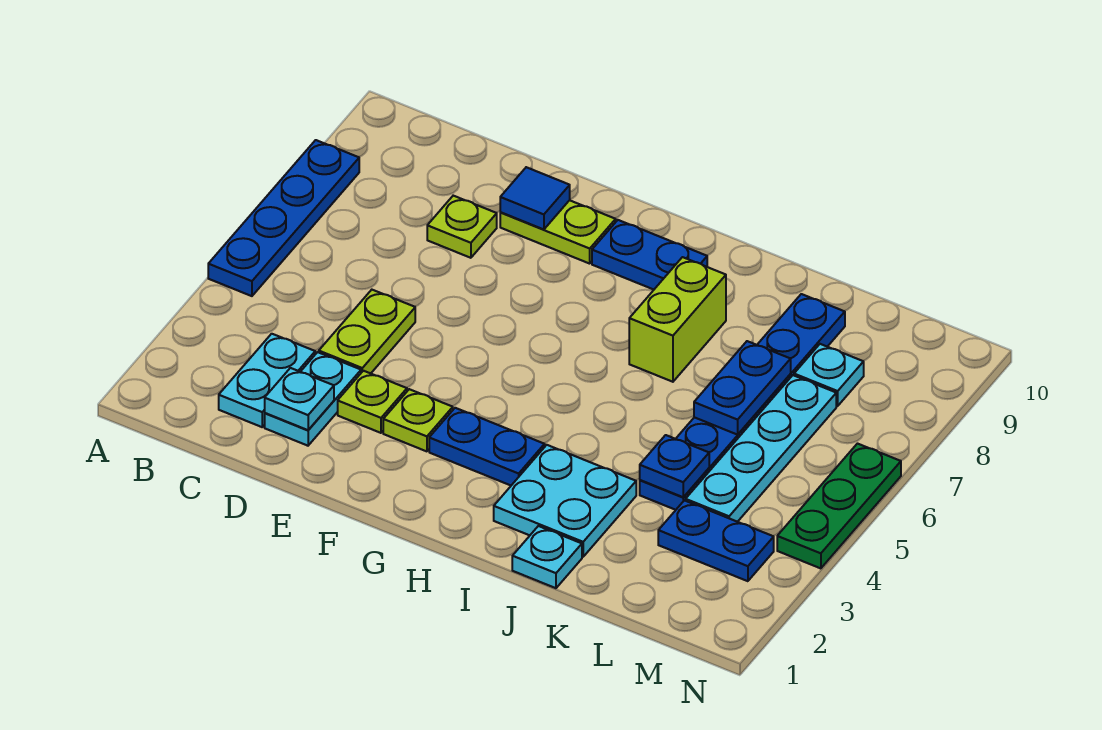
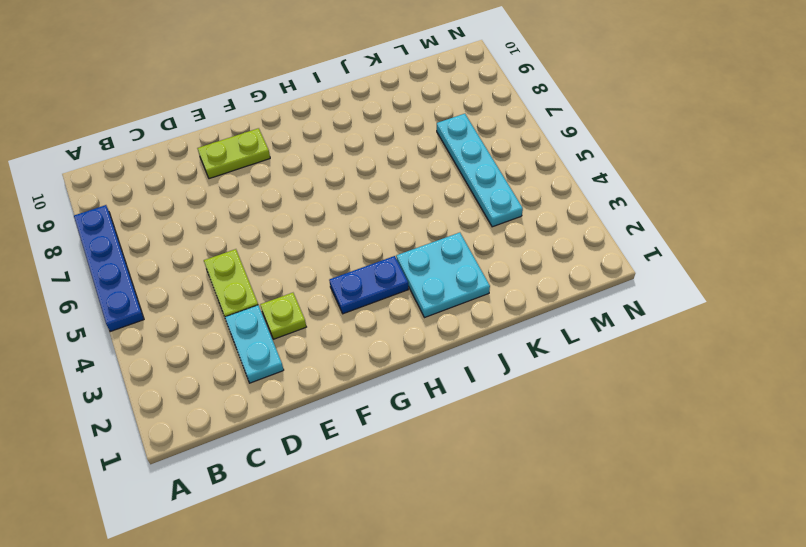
none -> cyan plate C2:C3 level 1
none -> lime plate D8 level 1
none -> lime plate F3 level 1

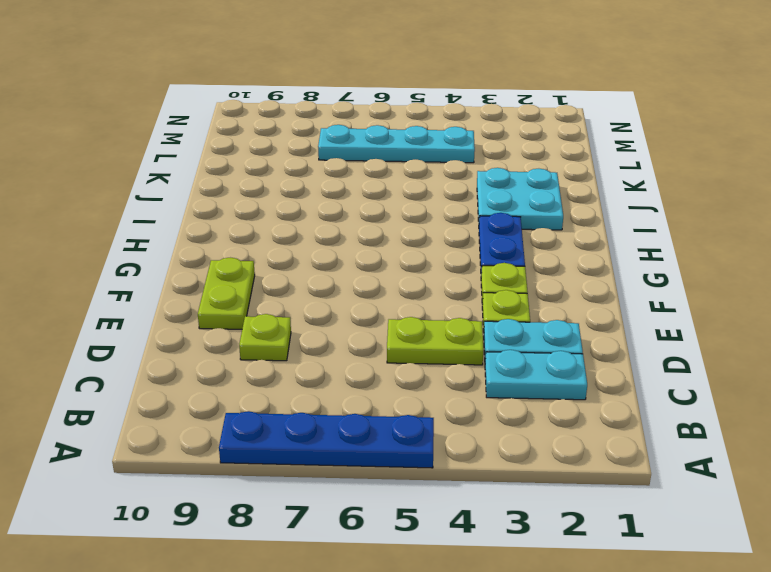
none -> blue plate G9:H9 level 1
none -> lime brick I7:I8 level 1
none -> cyan plate J1 level 1

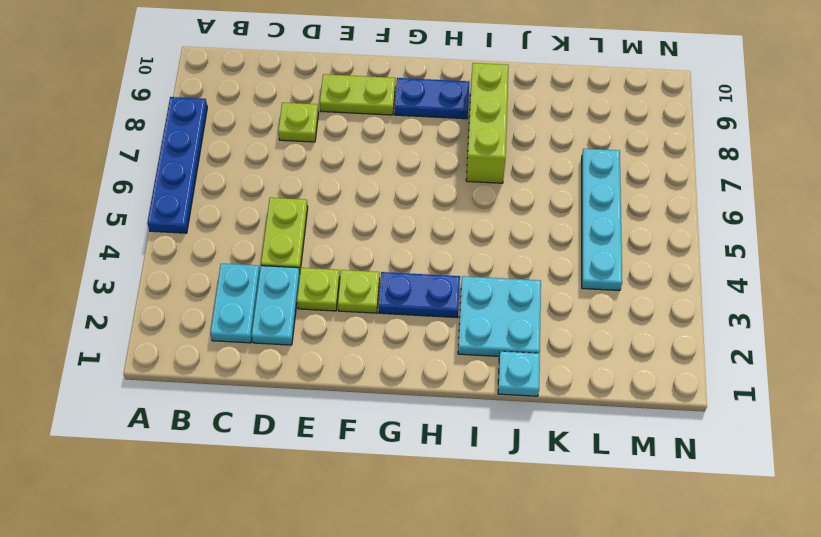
lime brick I7:I9 level 1 -> lime brick I7:I8 level 1
none -> blue plate K4:K9 level 1
none -> blue plate L3:M3 level 1
none -> cyan plate L8 level 1

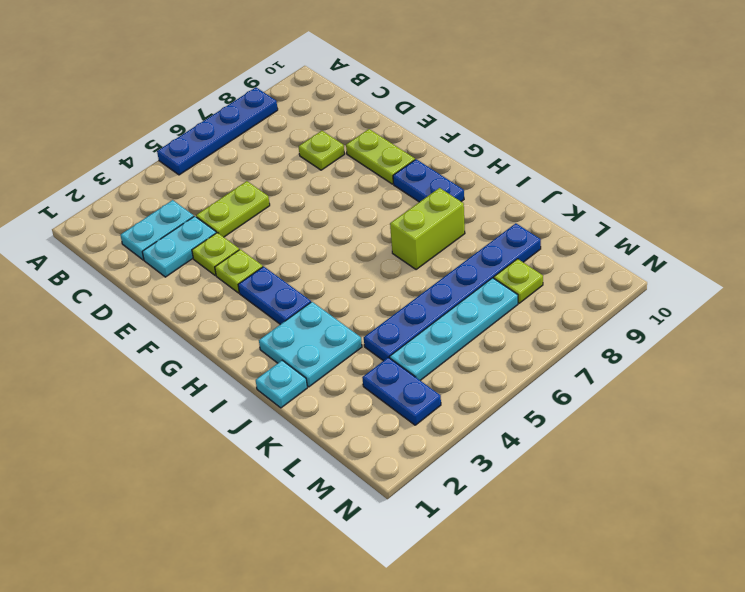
lime plate L8 level 1 -> cyan plate L8 level 1
none -> green plate N4:N6 level 1
none -> cyan plate D2 level 2
none -> blue tile E9 level 2

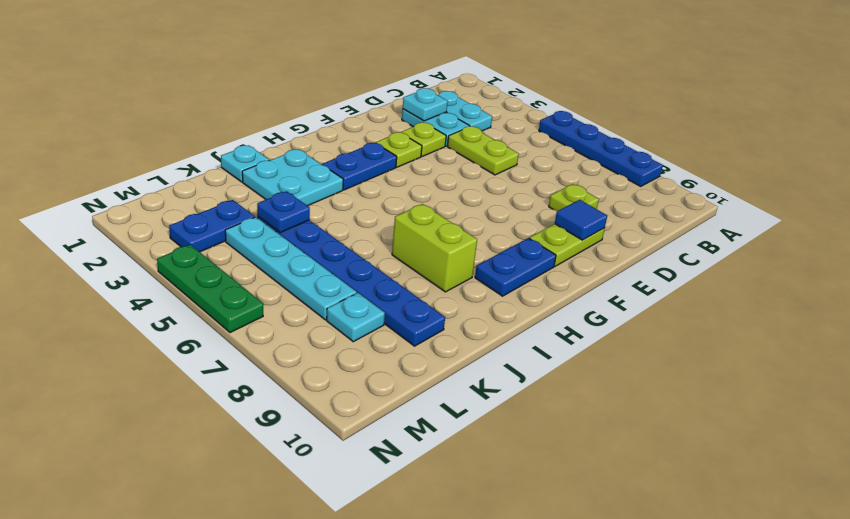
none -> blue plate K6:K7 level 2

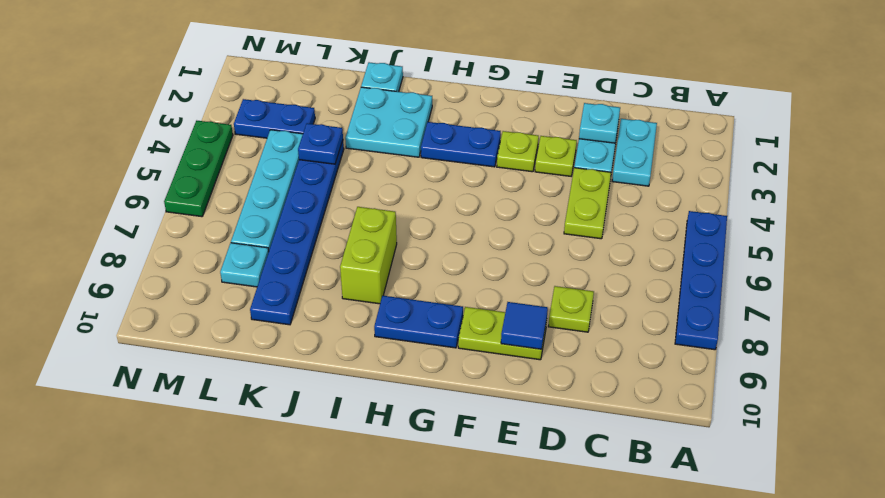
none -> blue plate K6:K7 level 2

